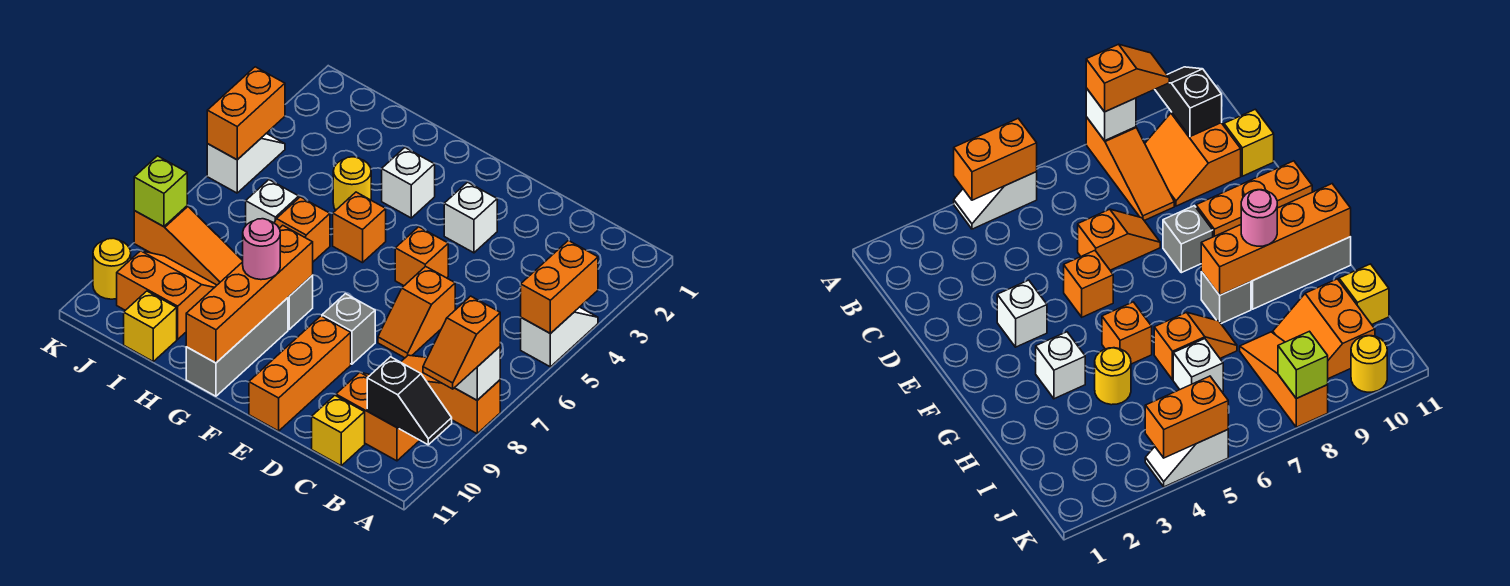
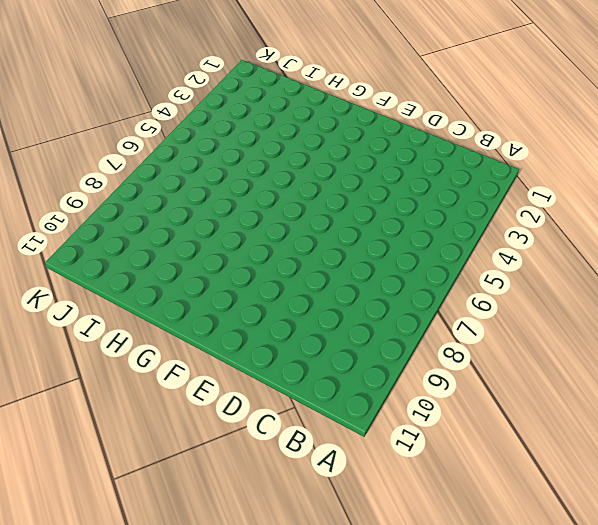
none -> white slope A4:A5 level 1 top 5
none -> orange slope A8:C8 level 1 top A
none -> orange slope B9:C10 level 1 top 10

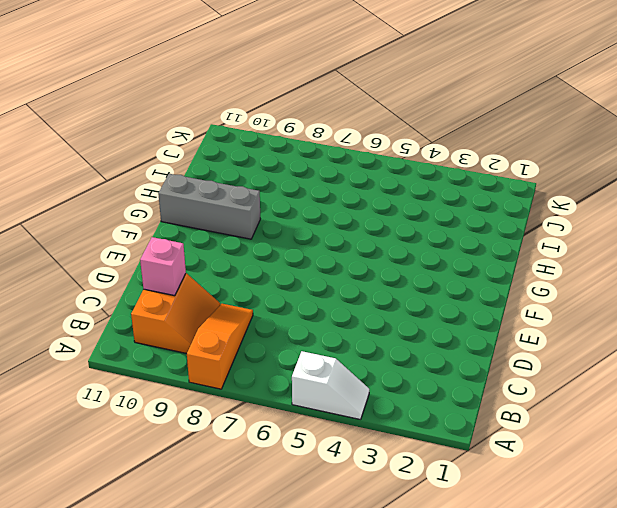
pink brick C10 level 2 -> none
none -> yellow brick C11 level 1
none -> orange slope D6:D7 level 1 top 6
none -> white brick E3 level 1

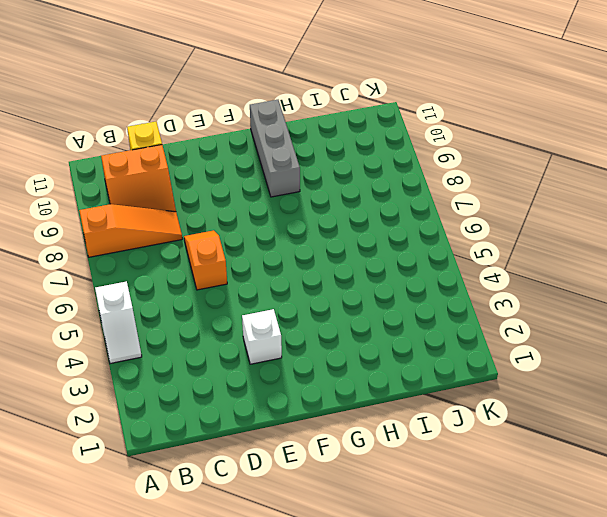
none -> orange brick E5 level 1
none -> grey brick E8 level 1
none -> orange brick E9:E11 level 1

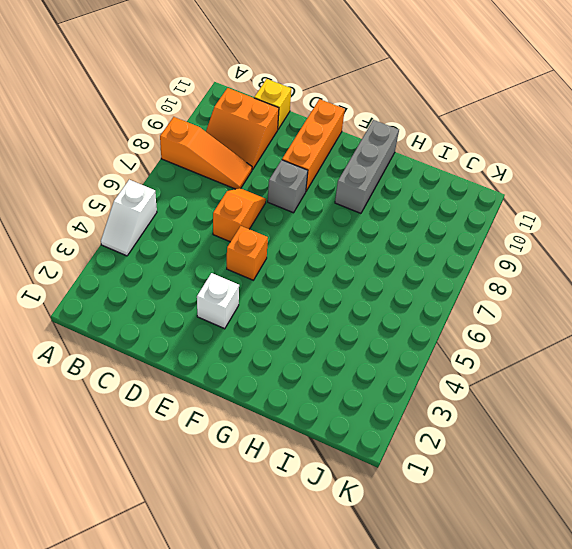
none -> white brick G3 level 1
none -> orange brick G5 level 1
none -> grey brick G8 level 1

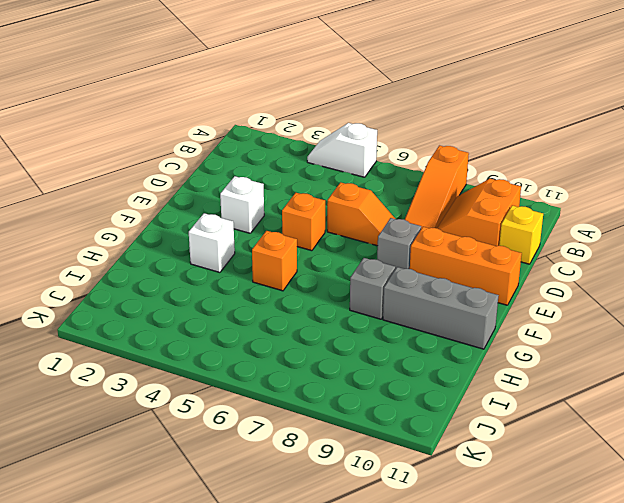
none -> yellow round brick H4 level 1
none -> orange slope H6:H7 level 1 top 6
none -> white brick I6 level 1

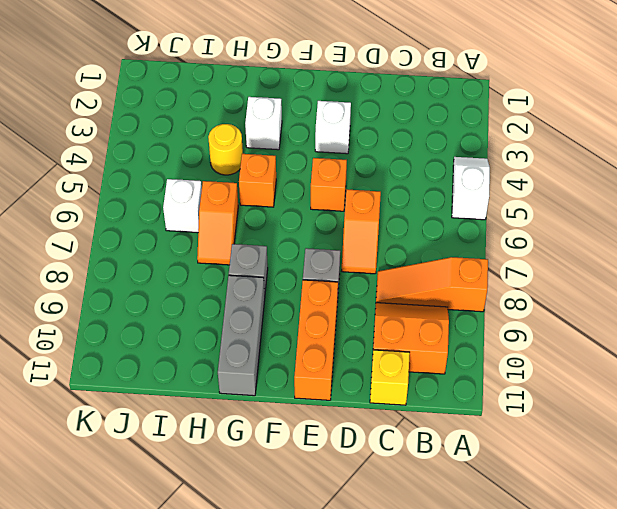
none -> orange slope I8:K8 level 1 top K
none -> orange slope I9:J10 level 1 top 10
none -> yellow brick I11 level 1

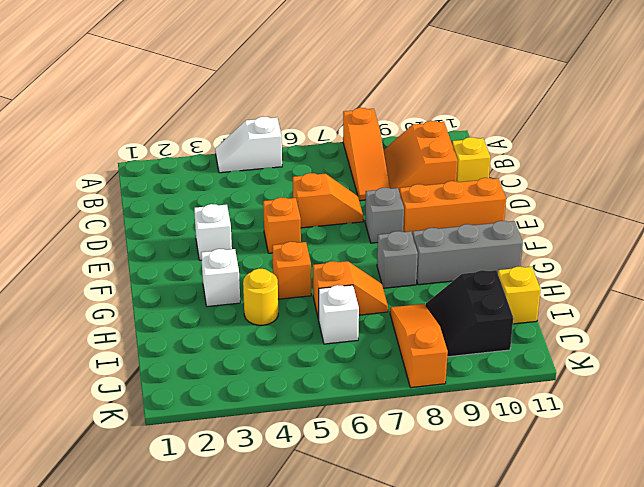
black slope I9:J10 level 1 top 10 -> orange slope I9:J10 level 1 top 10
none -> white slope K4:K5 level 1 top 5
none -> yellow round brick K10 level 1
none -> orange brick A4:A5 level 2

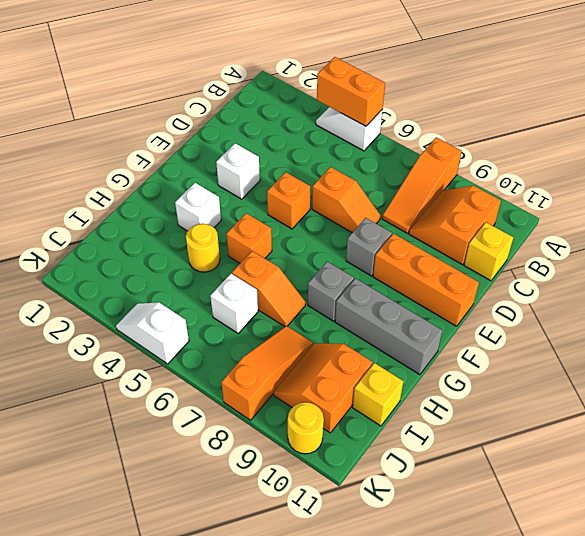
none -> white brick A8 level 2
none -> black slope A10:B10 level 2 top B
none -> orange brick G8:G11 level 2

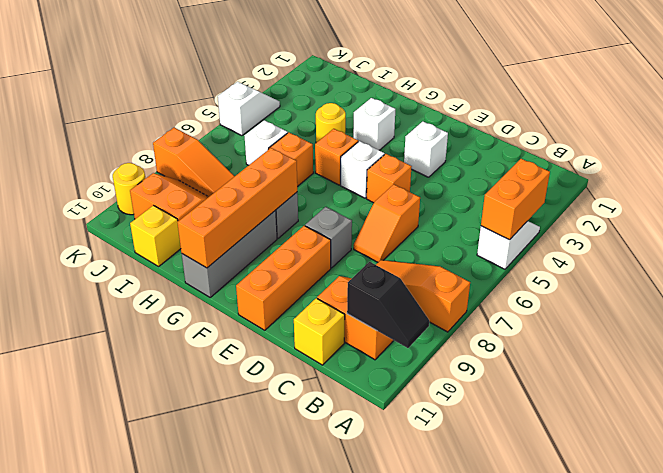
white brick F5 level 1 -> white brick A8 level 2
none -> orange brick K4:K5 level 2
none -> lime brick K8 level 2
none -> orange slope A8:A9 level 3 top 8

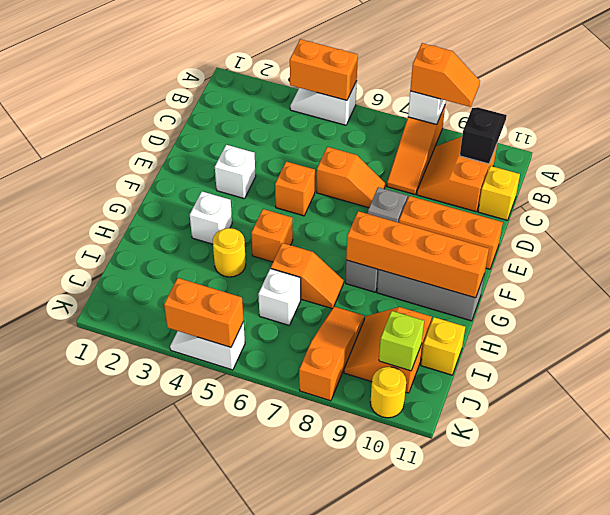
lime brick J10 level 2 -> lime brick K8 level 2
none -> pink round brick G9 level 3

